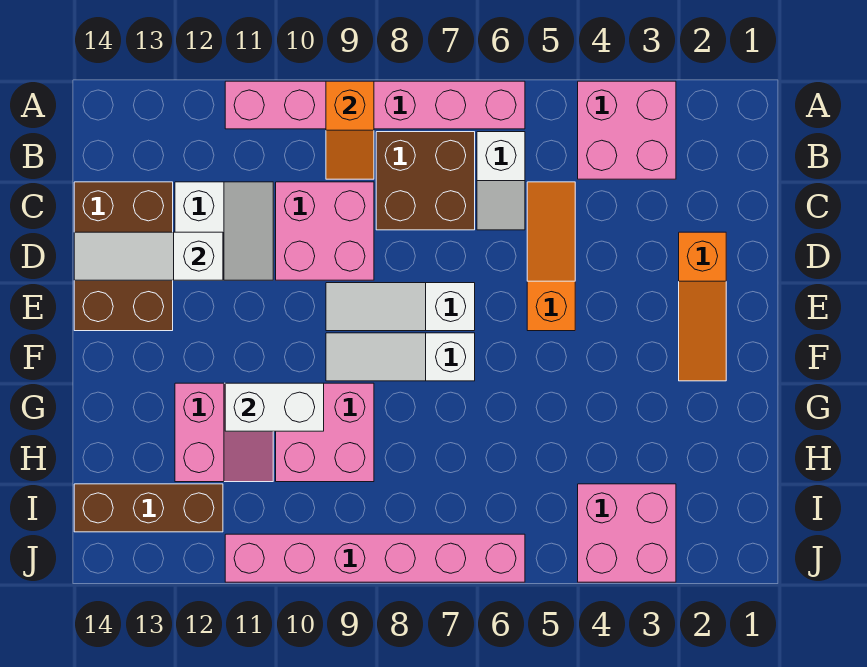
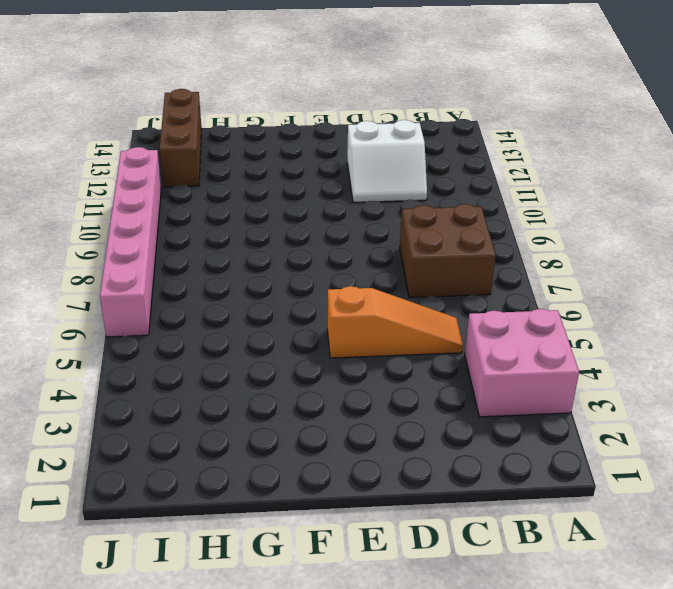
none -> pink brick A6:A11 level 1
none -> white slope B6:C6 level 1 top B
none -> pink brick C9:D10 level 1

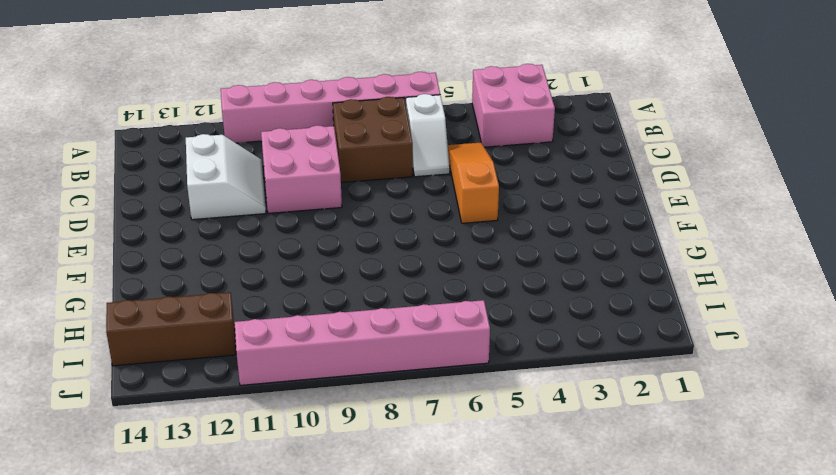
none -> brown brick C13:E14 level 1
none -> orange slope D2:F2 level 1 top D
none -> white slope E7:E9 level 1 top 7

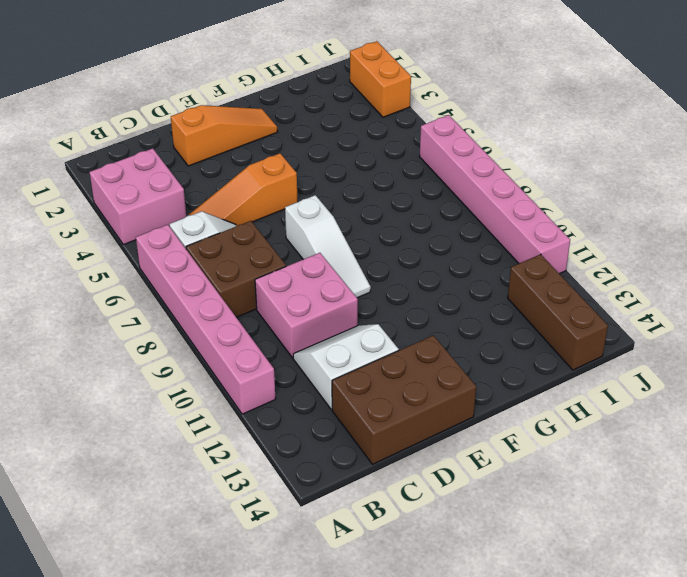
orange brick J2:J3 level 1 -> pink brick I3:J4 level 1
none -> white slope F7:F9 level 1 top 7
none -> pink brick G9:H10 level 1
none -> pink slope G11:H12 level 1 top 12

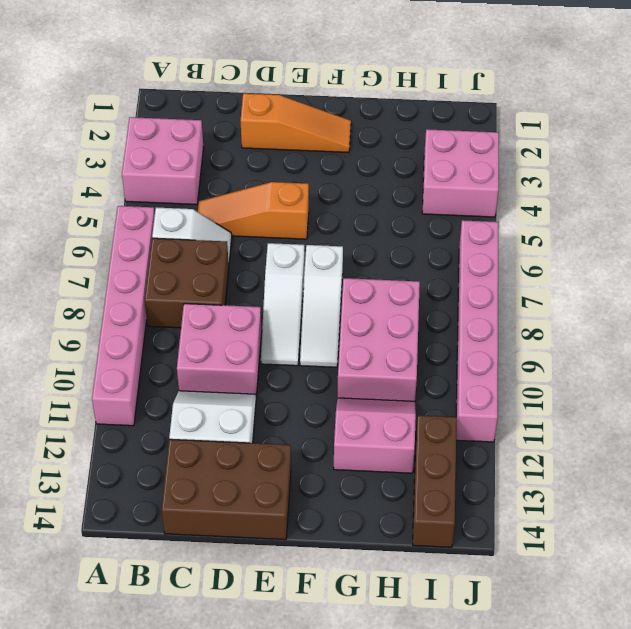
pink brick G8:H10 level 1 -> pink brick G9:H10 level 1
none -> orange slope A9:B9 level 2 top A
none -> white slope D12:D14 level 2 top 12
none -> white brick G10:G11 level 2

